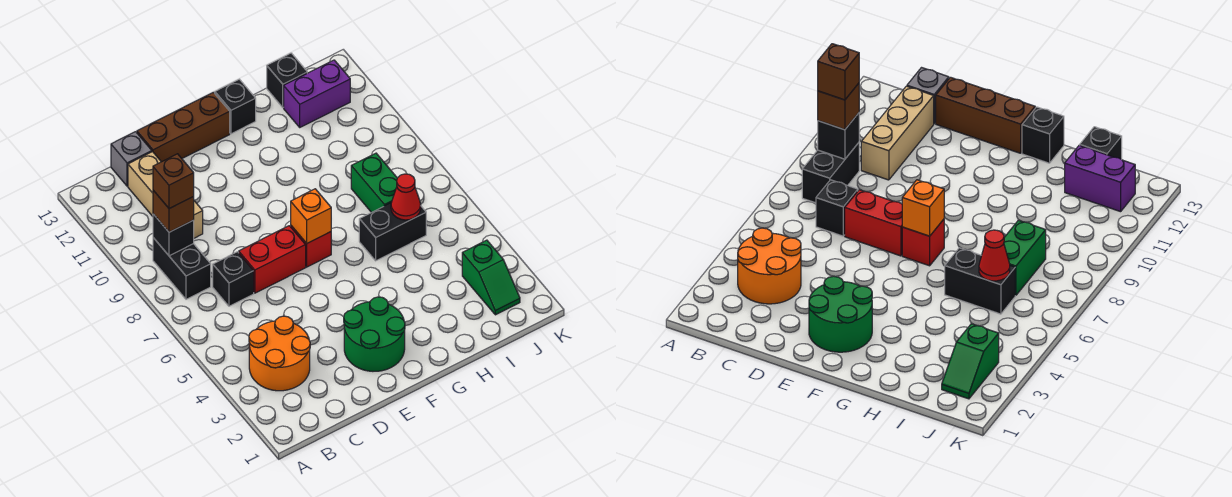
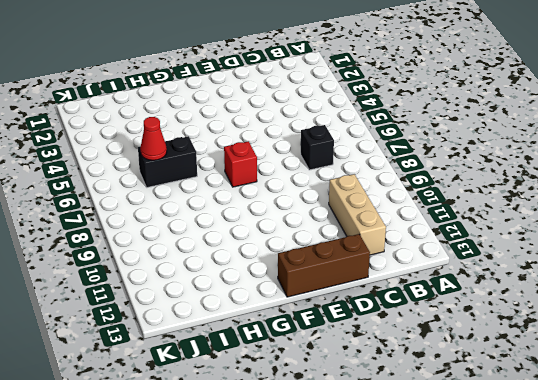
none -> orange round brick B3:C4 level 1
none -> black brick B8:B9 level 1
none -> grey brick C13 level 1

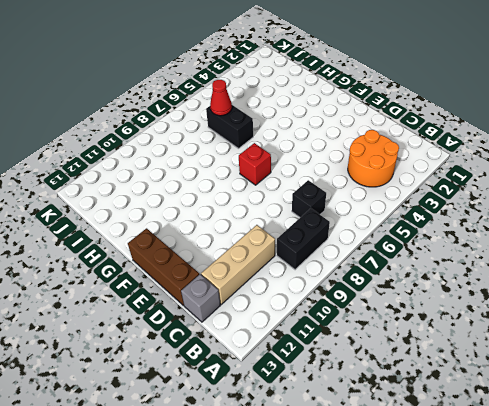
none -> red brick D7:E7 level 1
none -> green round brick E2:F3 level 1
none -> black brick G13 level 1

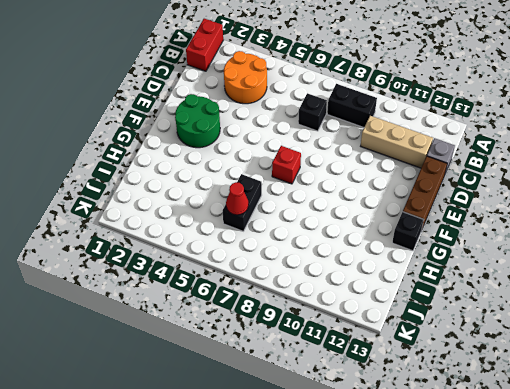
red brick A1:B1 level 1 -> red brick D7:E7 level 1
none -> green brick I7:I8 level 1
none -> purple brick I12:J12 level 1
none -> black brick I13 level 1

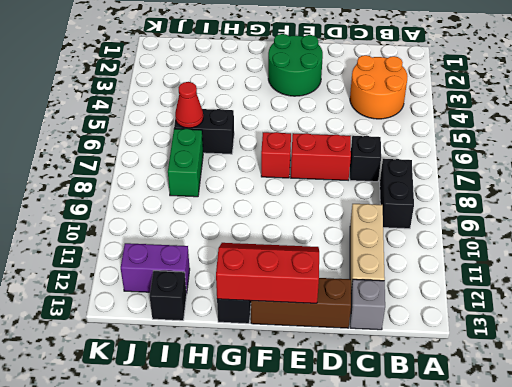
red slope E12:G13 level 2 top 13 -> none
none -> green slope J2:J3 level 1 top 3
none -> black brick B9 level 2
none -> orange brick F7 level 2

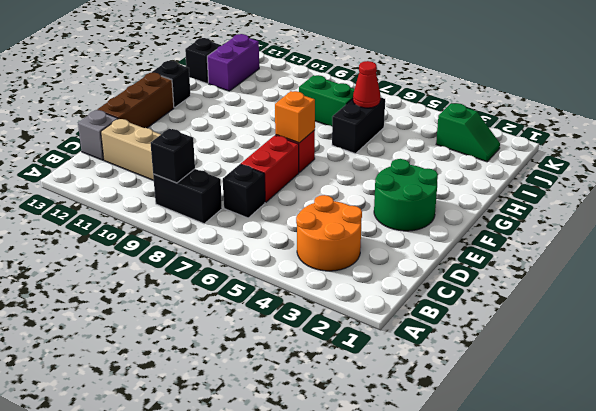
none -> brown brick B9 level 3
none -> brown brick B9 level 4

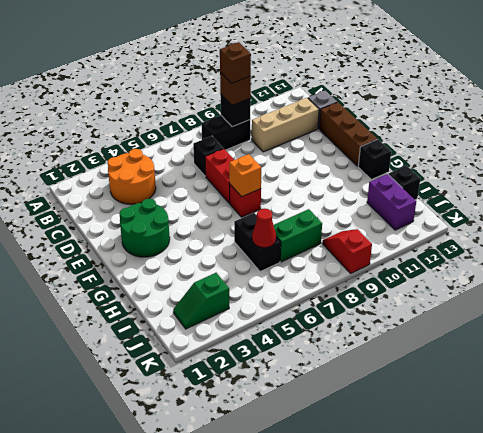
red slope J9:K9 level 1 top K -> none

